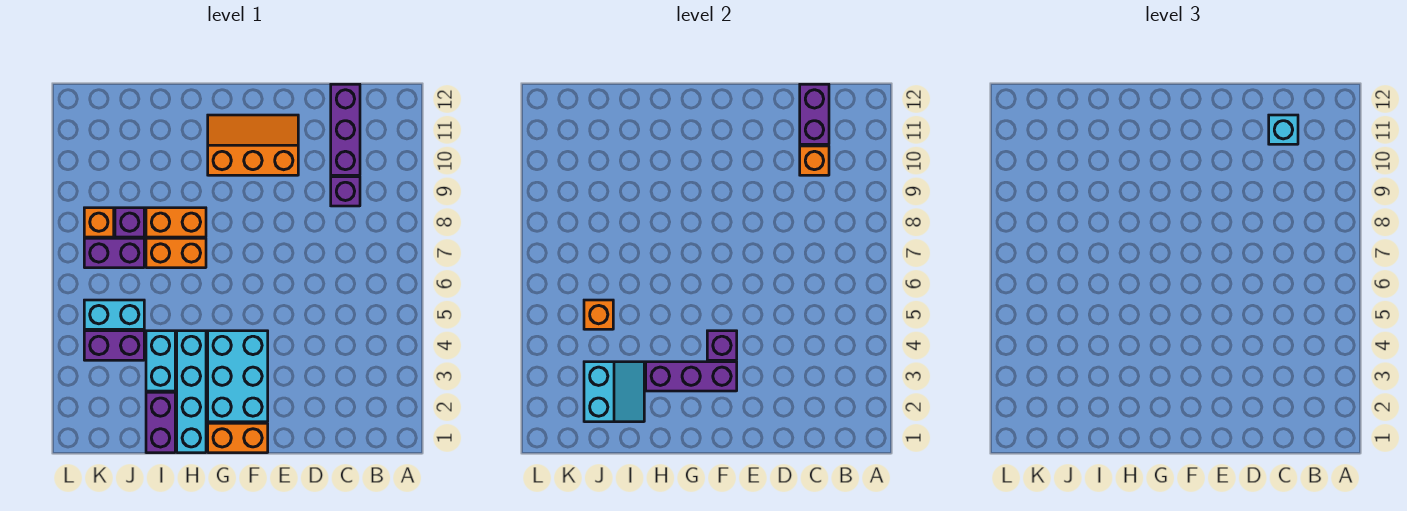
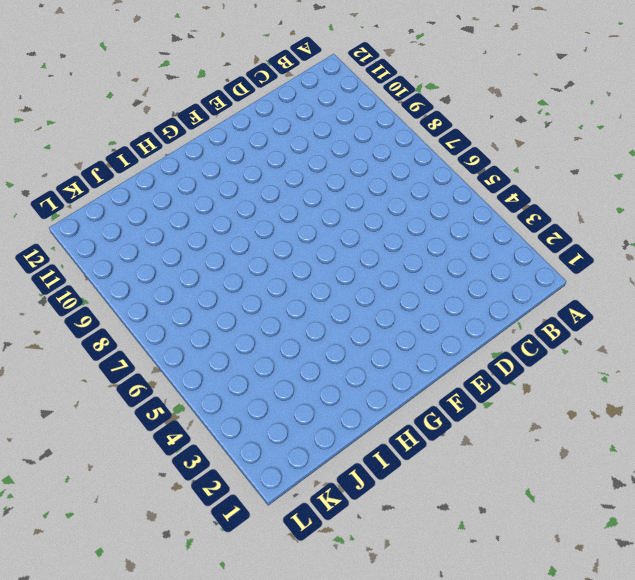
none -> purple brick C9 level 1
none -> purple brick C10:C12 level 1
none -> orange slope E10:G11 level 1 top 10

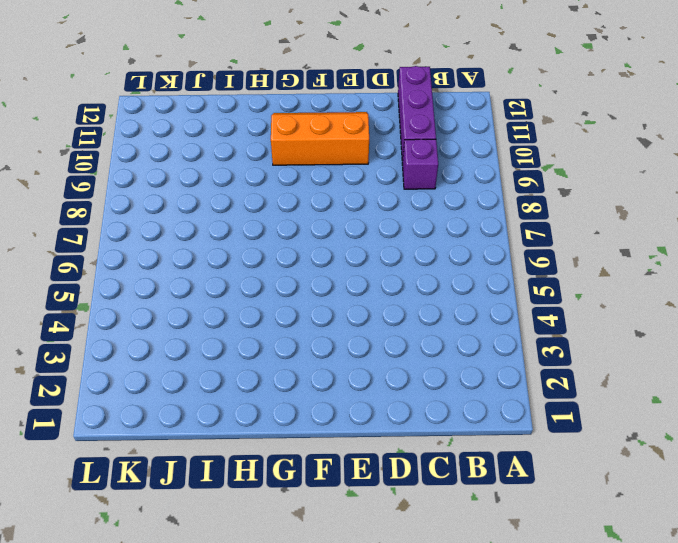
none -> orange brick F1:G1 level 1
none -> cyan brick F2:G4 level 1
none -> cyan brick H1:H4 level 1

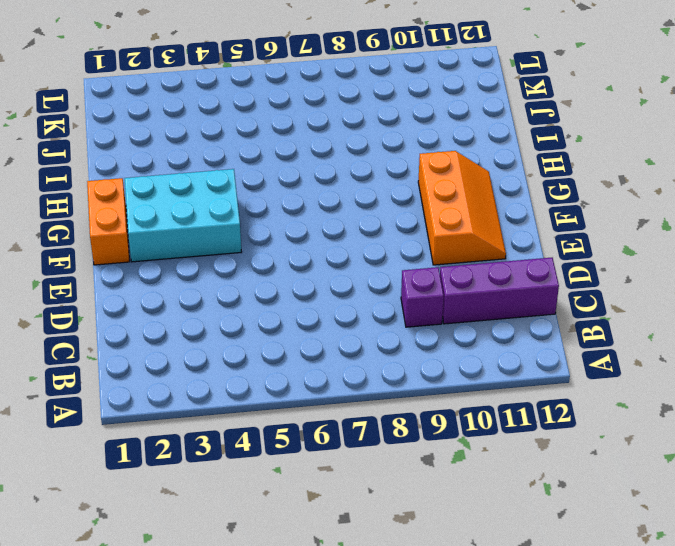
none -> cyan brick H1:H4 level 1
none -> orange brick H7:I7 level 1
none -> orange brick H8:I8 level 1

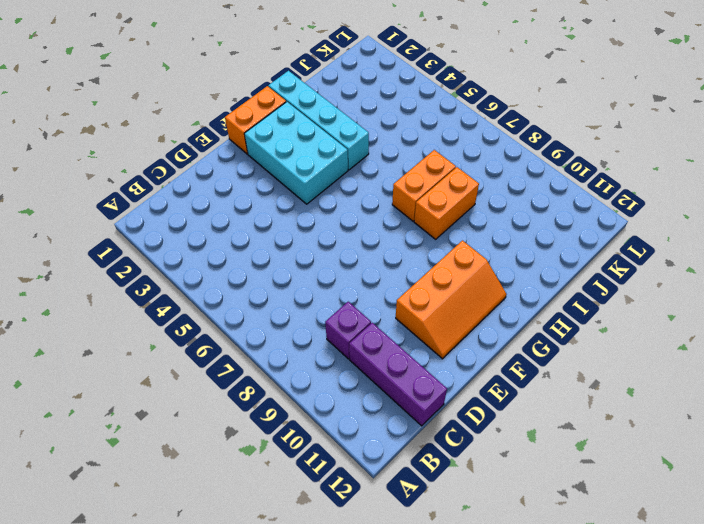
none -> purple brick I1:I2 level 1
none -> cyan brick I3:I4 level 1
none -> purple brick J4:K4 level 1

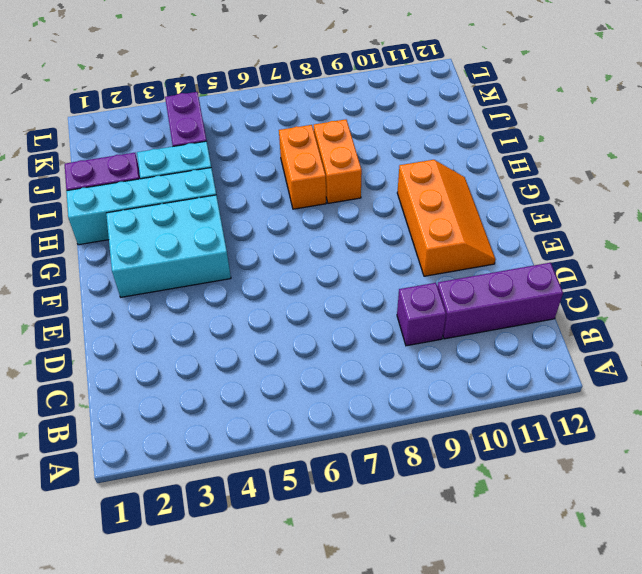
none -> orange brick F1:G1 level 1
none -> cyan brick J5:K5 level 1
none -> purple brick J7:K7 level 1

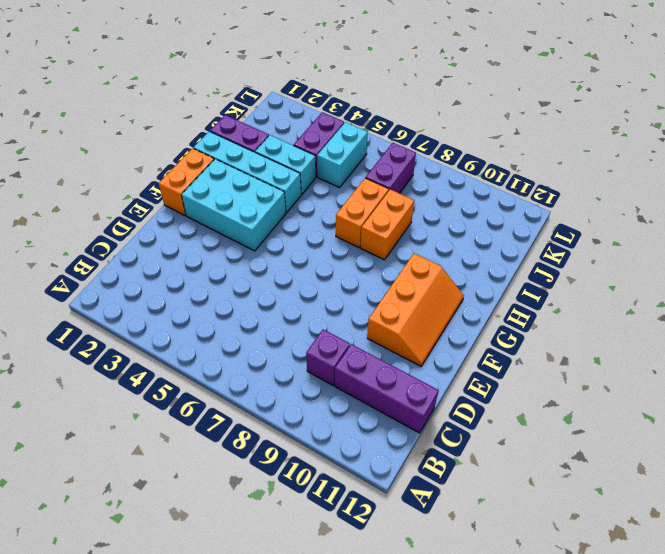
none -> purple brick J8 level 1
none -> orange brick K8 level 1
none -> orange brick C10 level 2

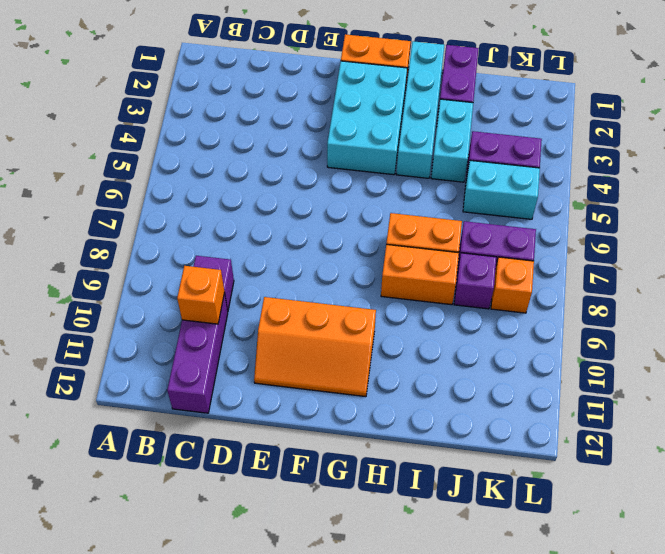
none -> purple brick C11:C12 level 2
none -> purple brick F3:H3 level 2
none -> purple brick F4 level 2

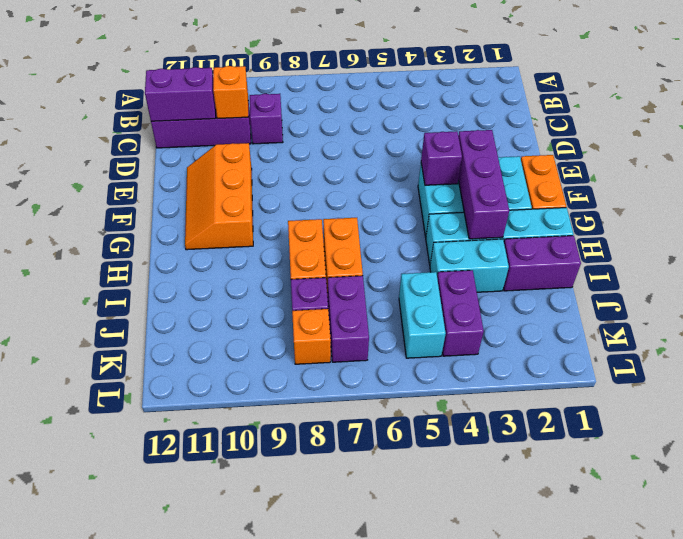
none -> cyan slope I2:J3 level 2 top J
none -> orange brick J5 level 2
none -> cyan brick C11 level 3

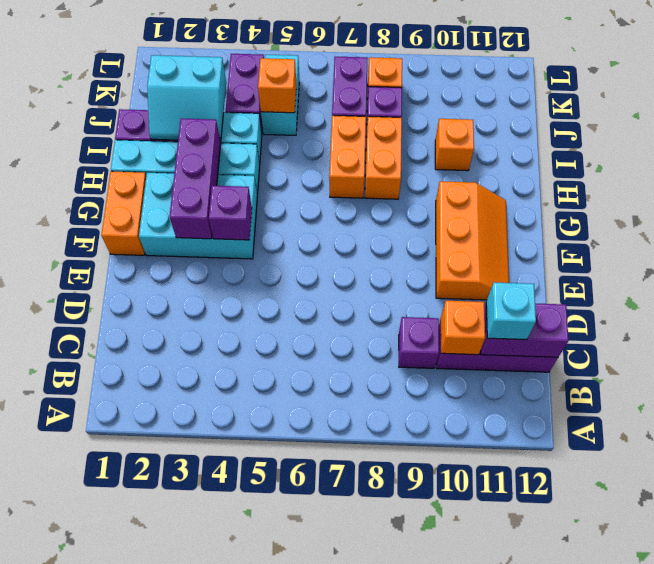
orange brick I10 level 1 -> none

